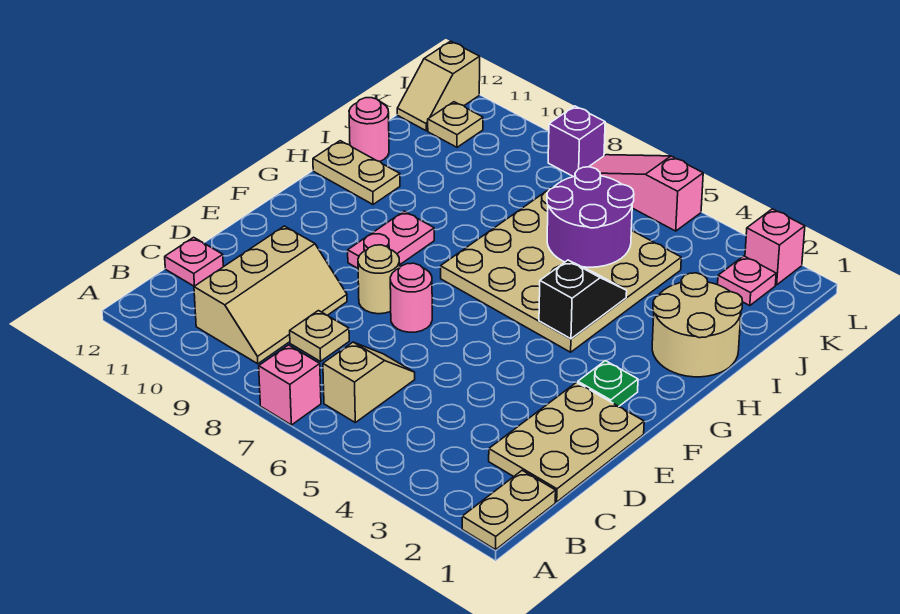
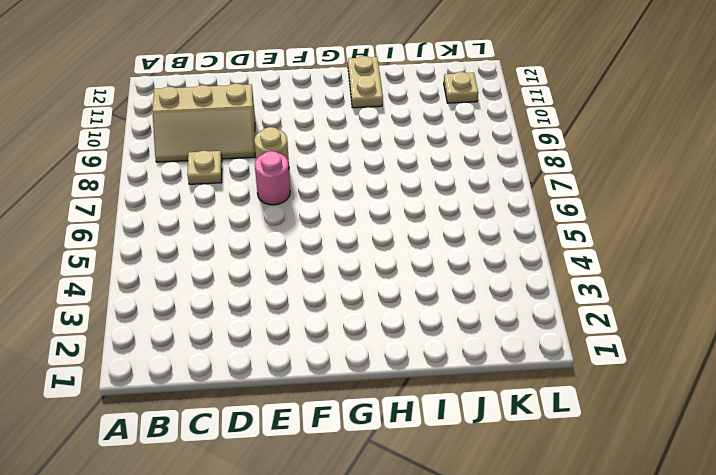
none -> tan plate A1:B1 level 1
none -> pink brick A7 level 1
none -> tan slope B6:C6 level 1 top B

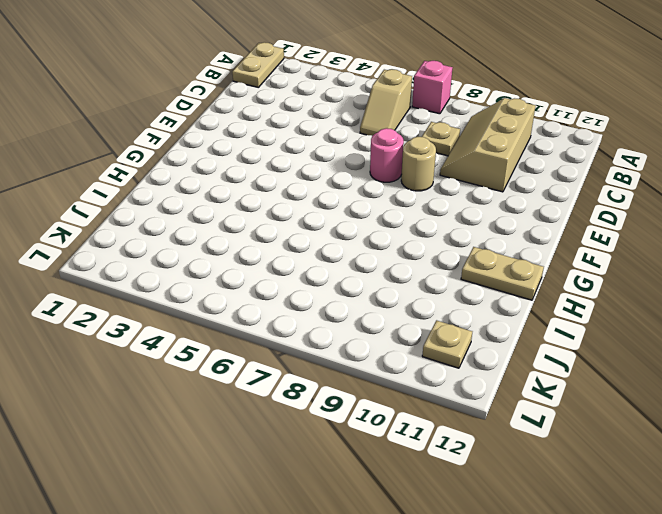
none -> tan plate C1:E2 level 1
none -> pink plate C12 level 1
none -> green plate F2 level 1

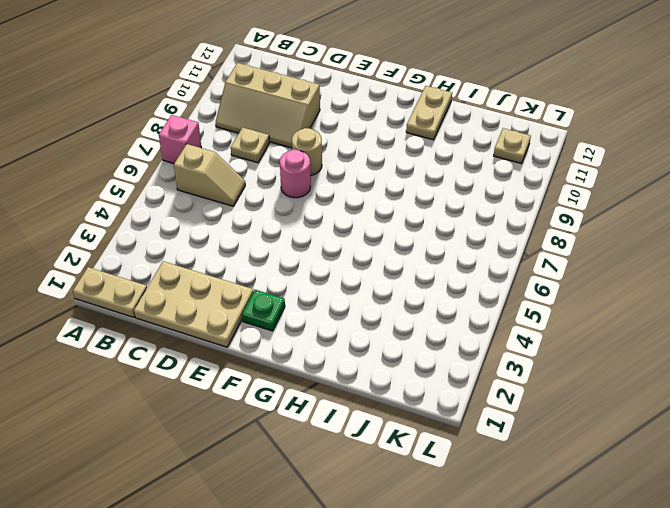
none -> pink plate C12 level 1
none -> pink plate F9:G9 level 1
none -> tan plate G4:J7 level 1

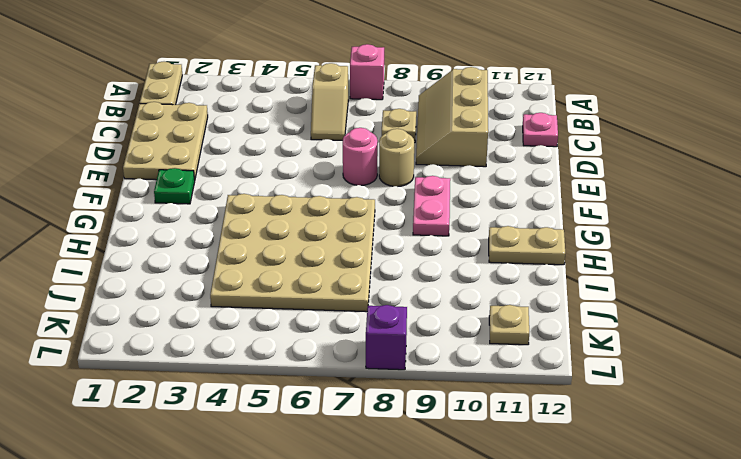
none -> tan round brick H1:I2 level 1
none -> pink round brick I12 level 1
none -> pink plate K2 level 1

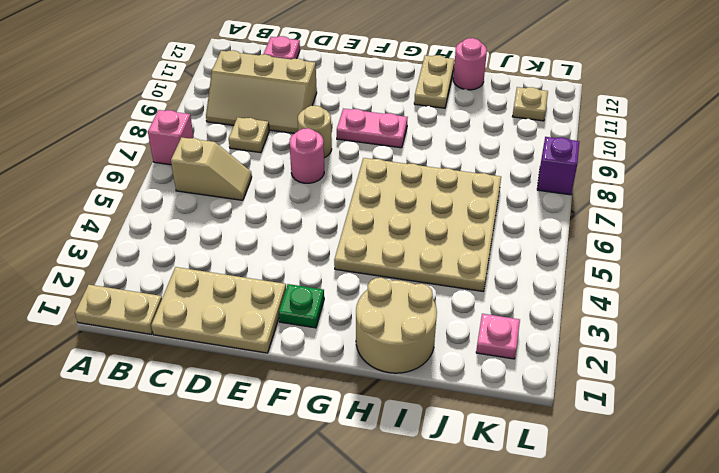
none -> tan slope K12:L12 level 1 top L
none -> pink brick L2 level 1
none -> pink slope L5:L7 level 1 top 5

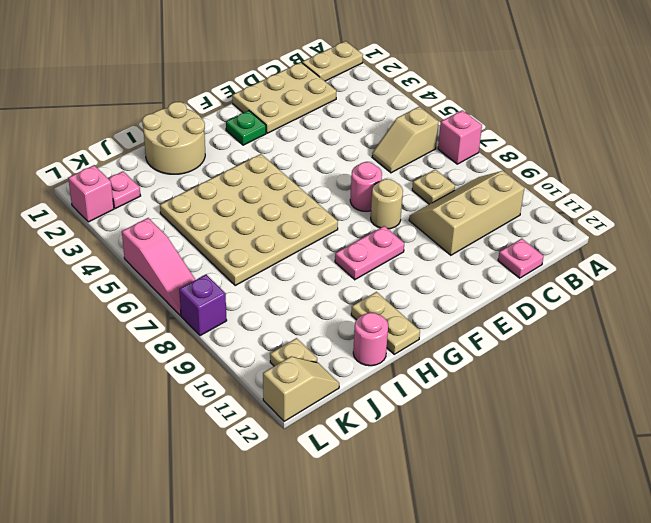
none -> black slope G4:H4 level 2 top G
none -> purple round brick I5:J6 level 2

